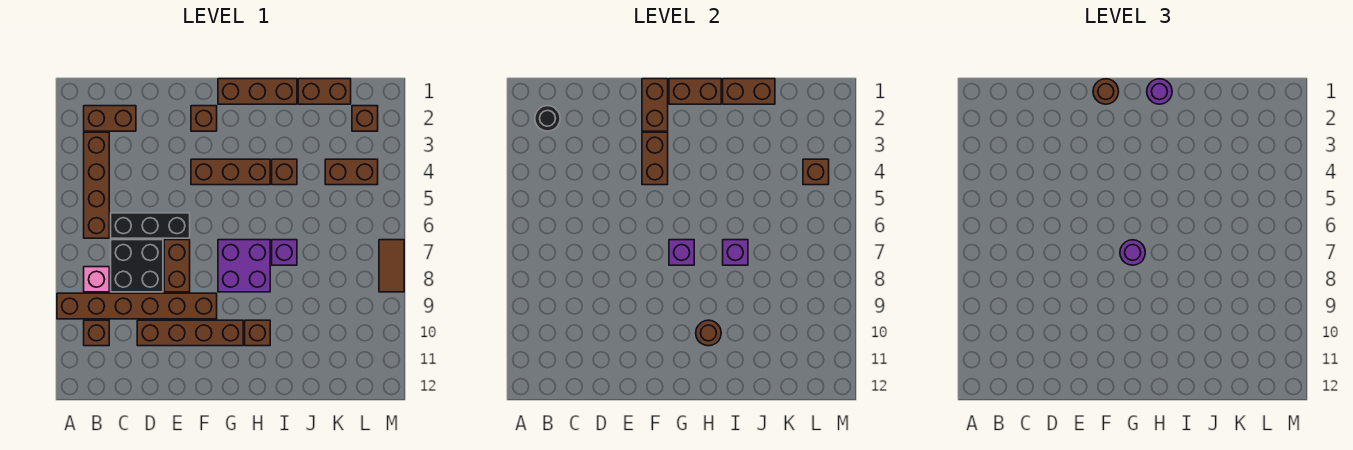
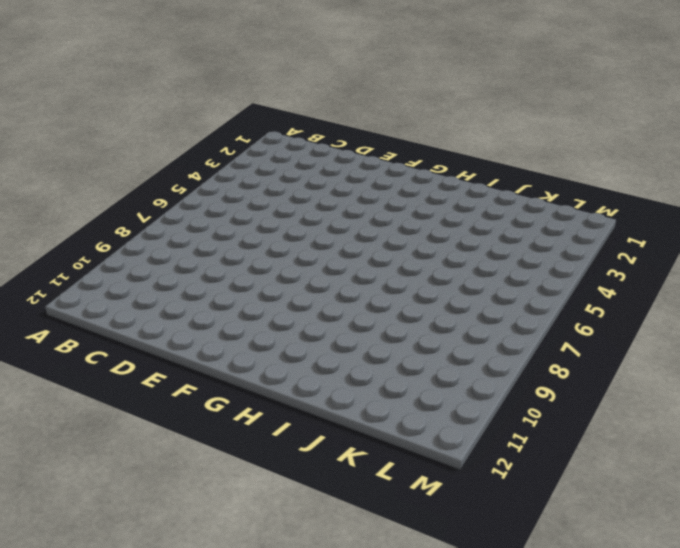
none -> brown brick A9:F9 level 1
none -> brown brick B2:C2 level 1
none -> brown brick B3:B6 level 1
none -> pink brick B8 level 1

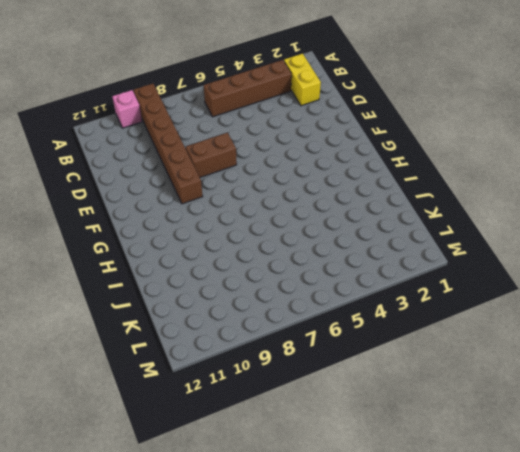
pink brick A10 level 1 -> pink brick B8 level 1
yellow brick B2:C2 level 1 -> brown brick B2:C2 level 1
none -> brown brick B10 level 1
none -> black brick C6:E6 level 1
none -> black brick C7:D8 level 1
none -> brown brick D10:G10 level 1

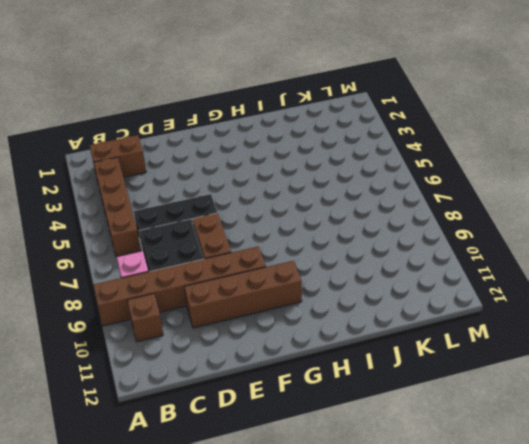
none -> brown brick F2 level 1
none -> brown brick F4:H4 level 1
none -> brown brick G1:I1 level 1
none -> purple brick G7:H8 level 1

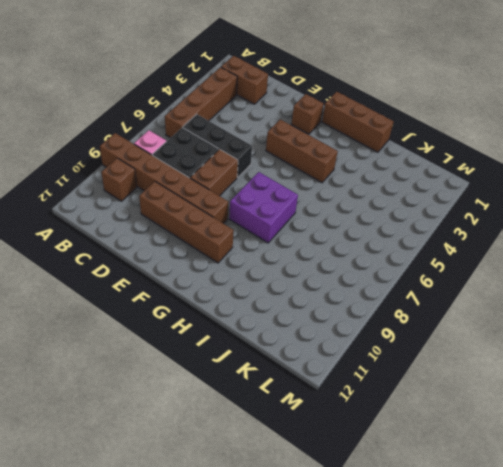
none -> brown brick H10 level 1
none -> brown brick I4 level 1
none -> purple brick I7 level 1
none -> brown brick J1:K1 level 1

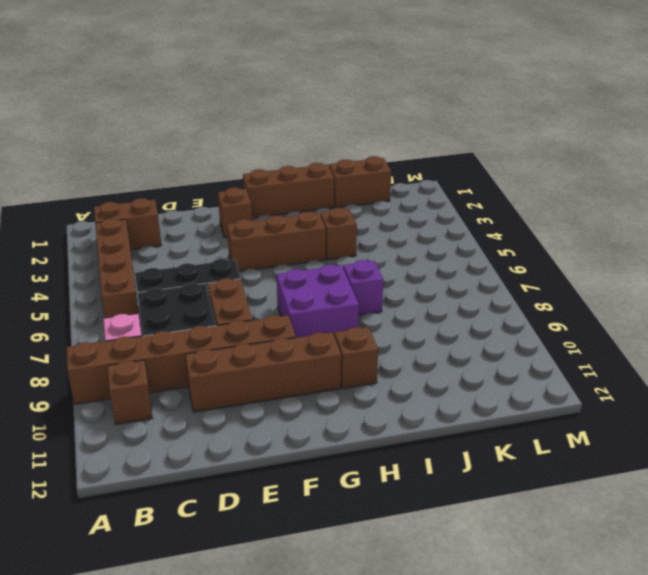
none -> brown brick K4:L4 level 1
none -> brown brick L2 level 1
none -> brown tile M7:M8 level 1
none -> black round brick B2 level 2

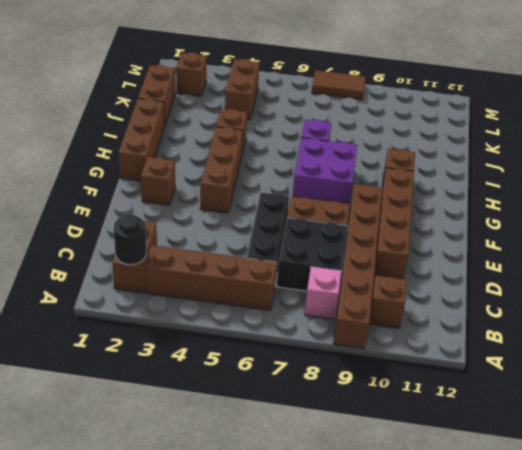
none -> brown brick F1:F2 level 2
none -> brown brick F3:F4 level 2
none -> brown brick G1:H1 level 2
none -> purple brick G7 level 2

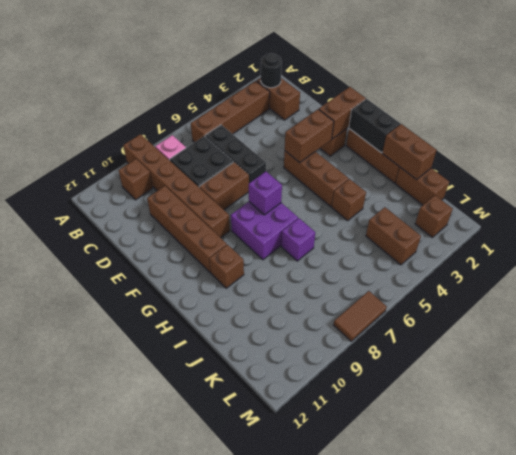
black brick G1:H1 level 2 -> brown brick G1:H1 level 2
none -> brown round brick H10 level 2
none -> purple brick I7 level 2
none -> brown brick L4 level 2
none -> brown round brick F1 level 3

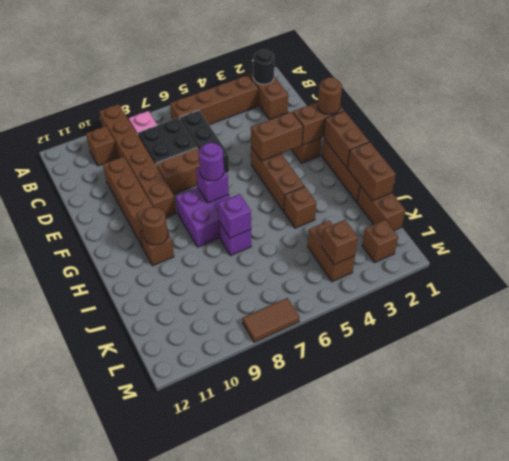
none -> purple round brick H1 level 3

